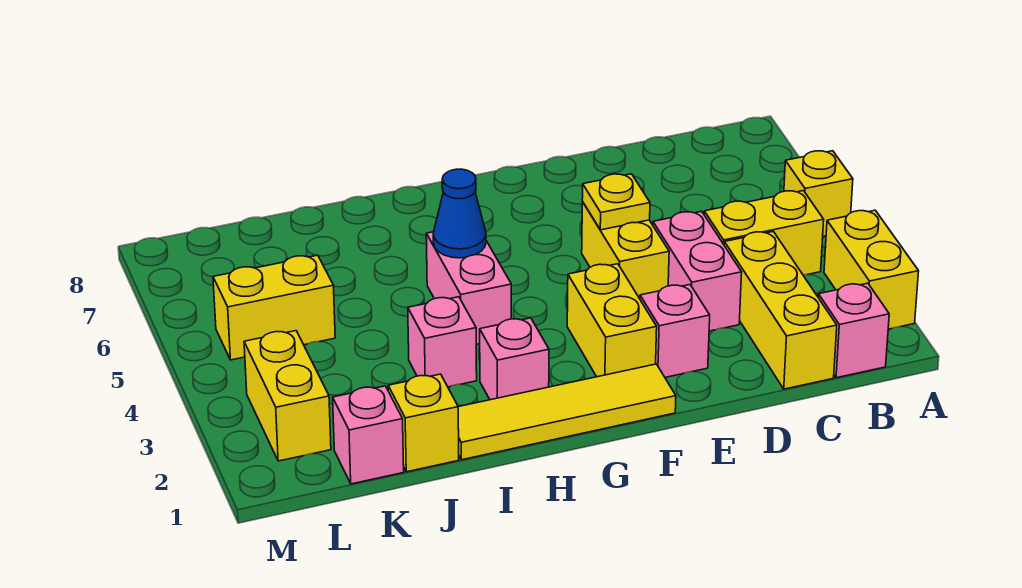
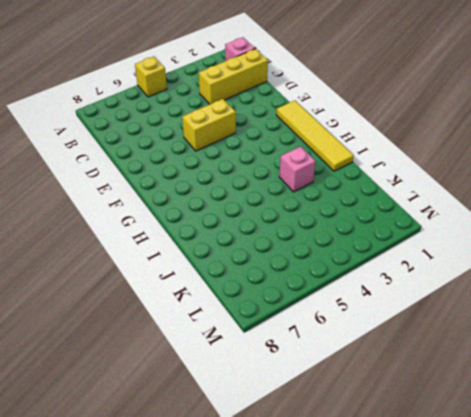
none -> yellow brick A2:A3 level 1
none -> yellow brick B4:C4 level 1
none -> pink brick D3:D4 level 1

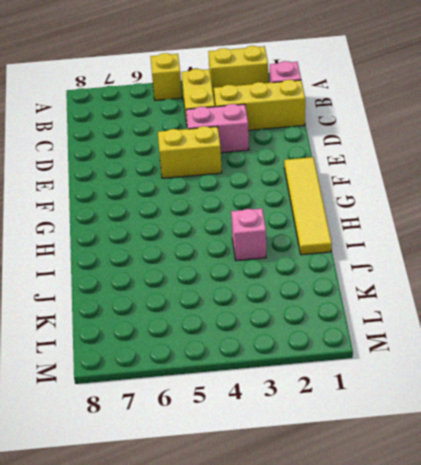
none -> pink brick E2 level 1
none -> yellow brick F2:F3 level 1
none -> pink brick H2 level 1

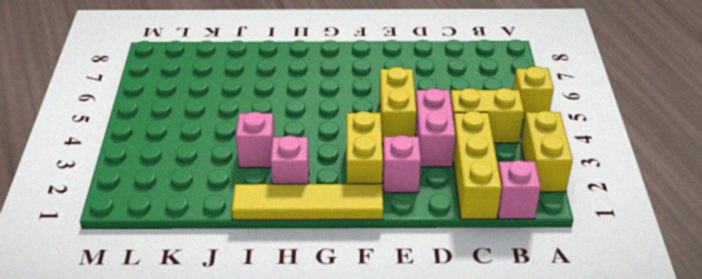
none -> pink brick H4:H5 level 1
none -> yellow brick J1 level 1
none -> pink brick K1 level 1

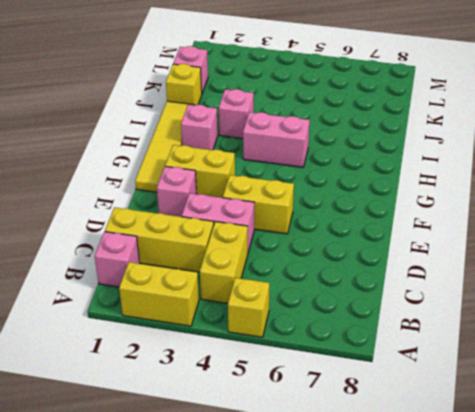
none -> yellow brick K5:L5 level 1
none -> yellow brick L2:L3 level 1
none -> yellow plate E5 level 2

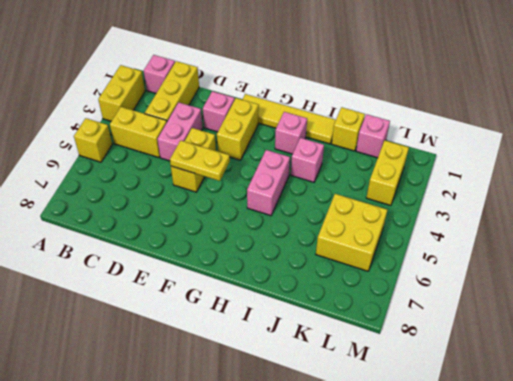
yellow plate E5:F5 level 2 -> yellow plate E5 level 2
yellow brick K5:L6 level 1 -> yellow brick K5:L5 level 1
none -> blue cone H5 level 2

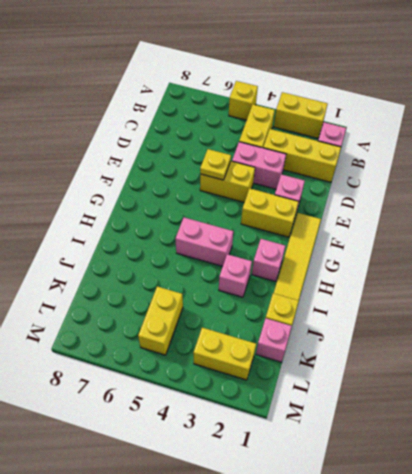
none -> blue cone H5 level 2

